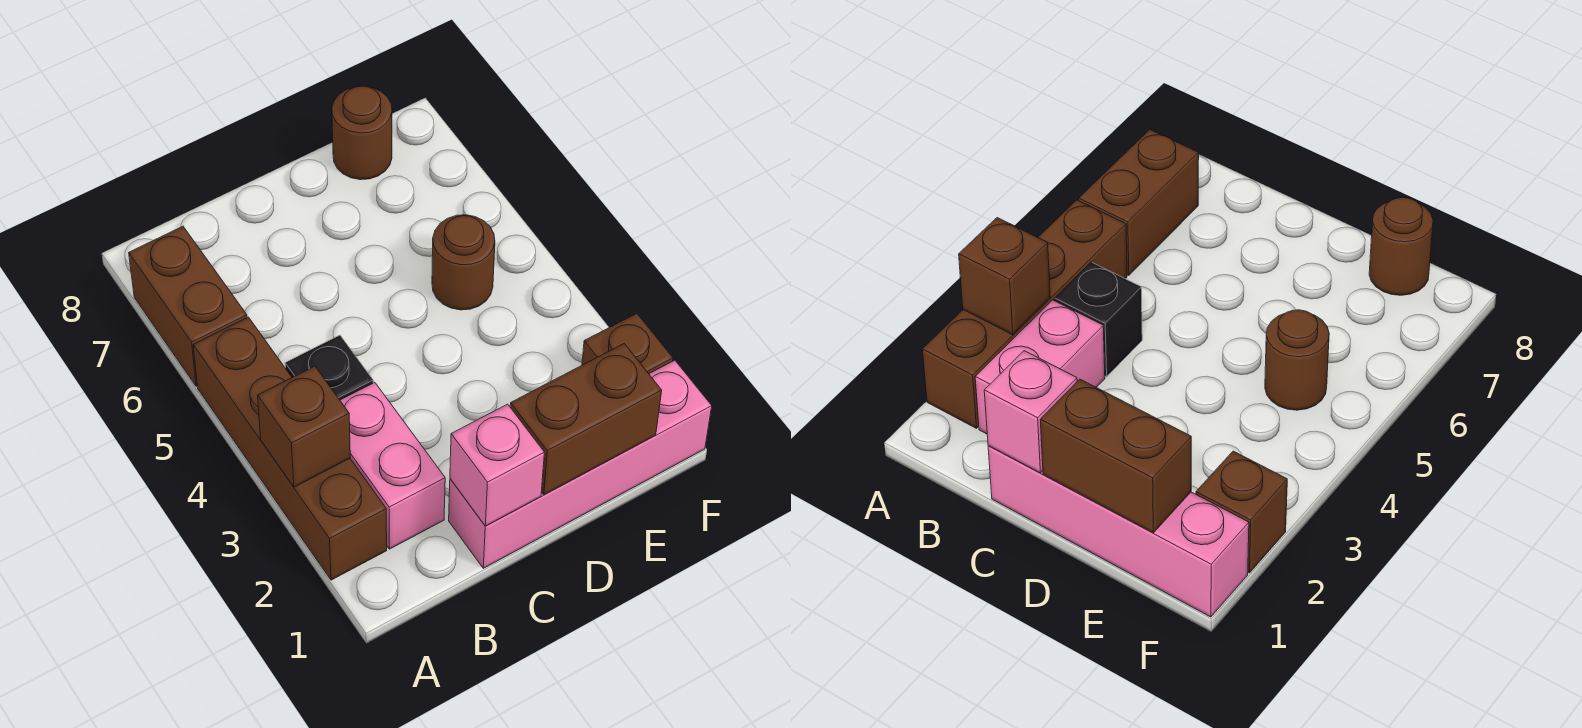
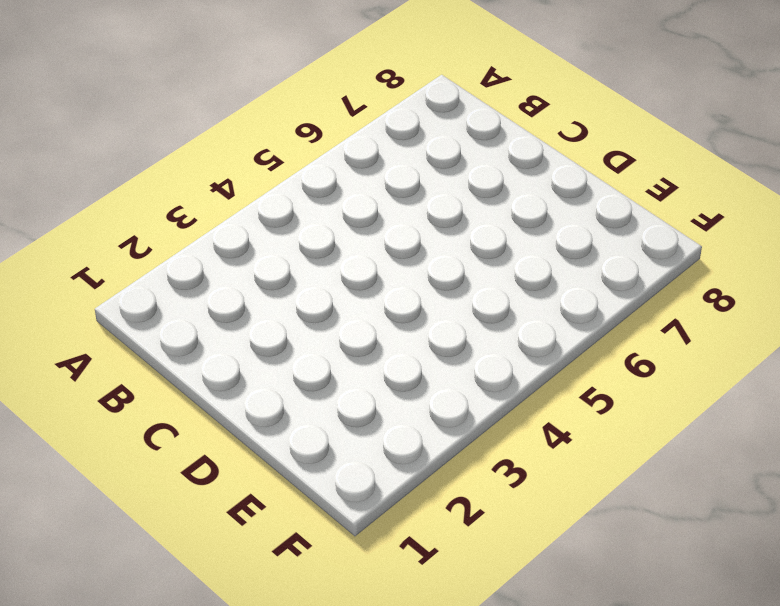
none -> brown brick A2:A5 level 1
none -> brown brick A6:A7 level 1

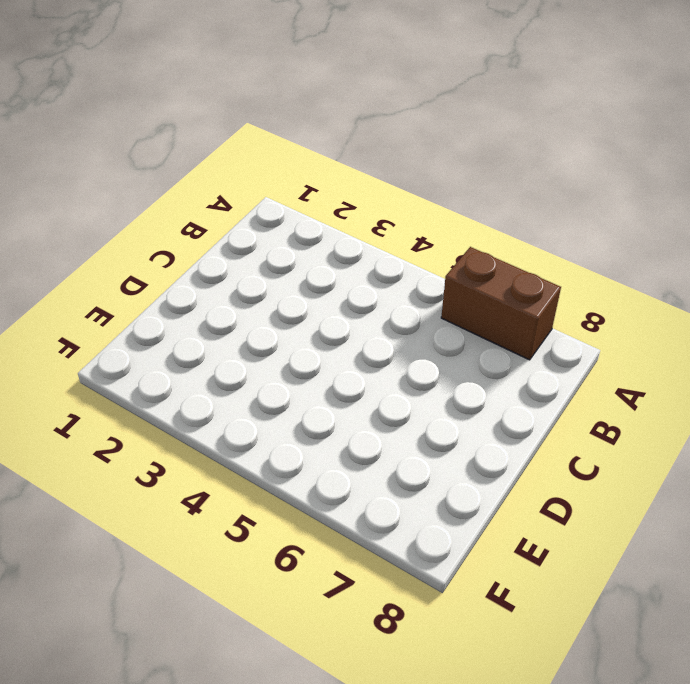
none -> brown brick A2:A5 level 1
none -> pink brick B2:B3 level 1

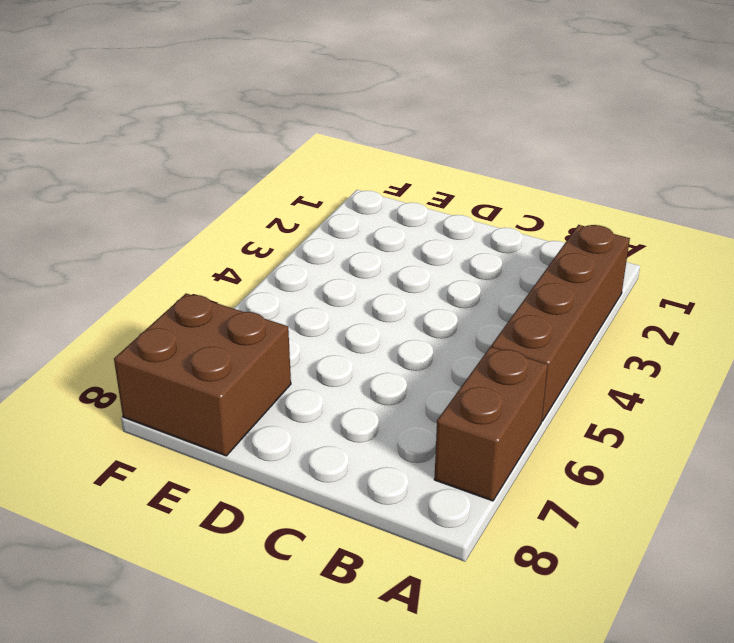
brown brick E7:F8 level 1 -> brown round brick E8 level 1
none -> pink brick B2:B3 level 1
none -> black brick B4 level 1

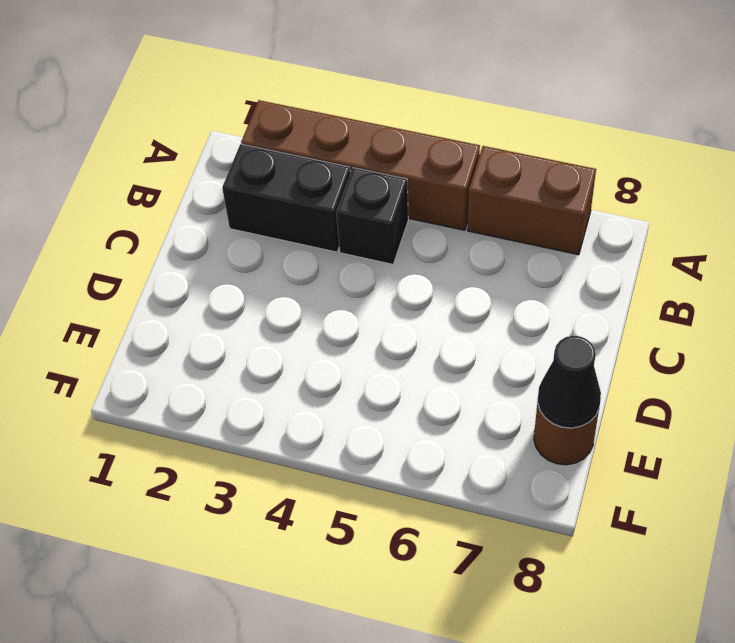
black brick B2:B3 level 1 -> pink brick B2:B3 level 1
black cone E8 level 2 -> none
none -> pink brick C1:F1 level 1
none -> brown round brick E5 level 1

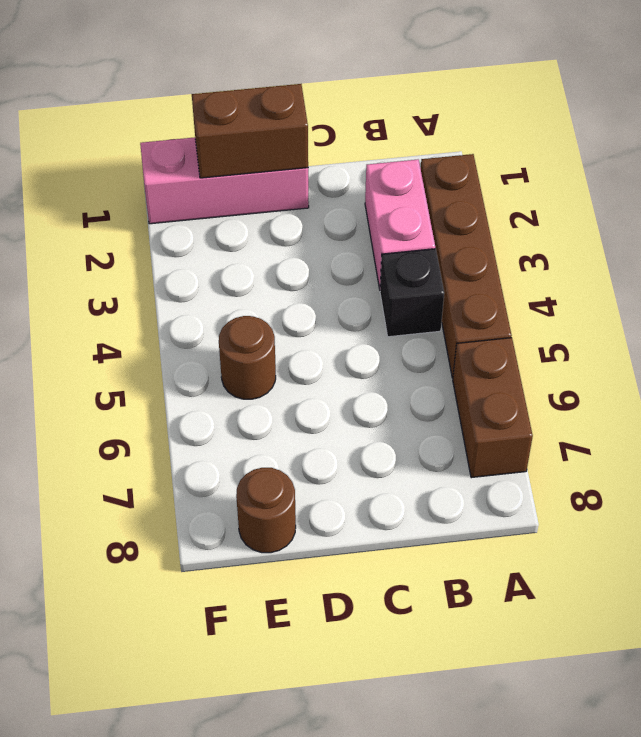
pink brick D1:F1 level 1 -> pink brick C1:F1 level 1
none -> brown brick F2 level 1
none -> brown brick A3 level 2

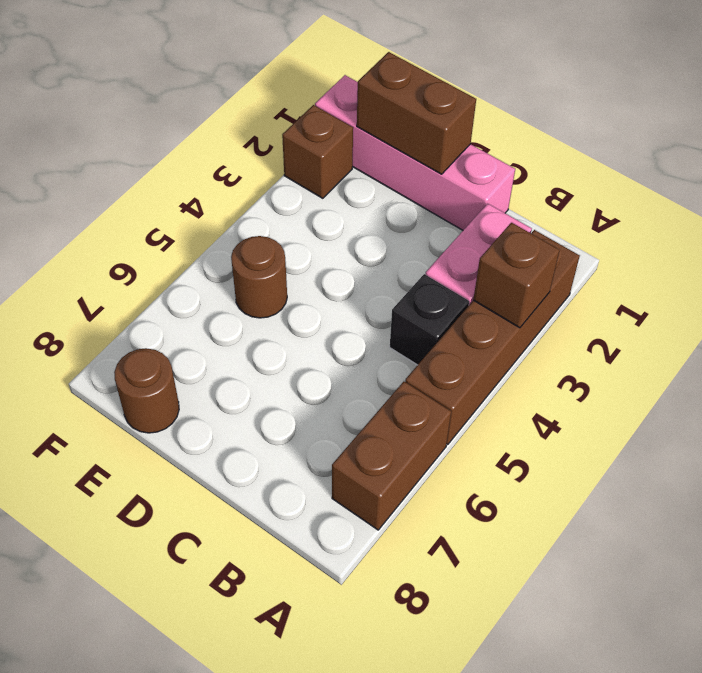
none -> pink brick C1 level 2

